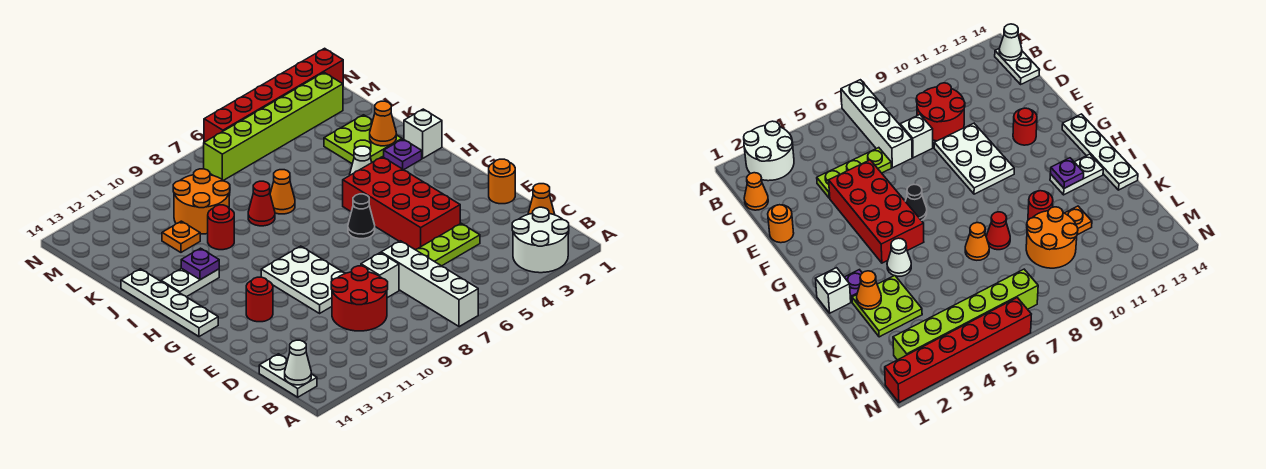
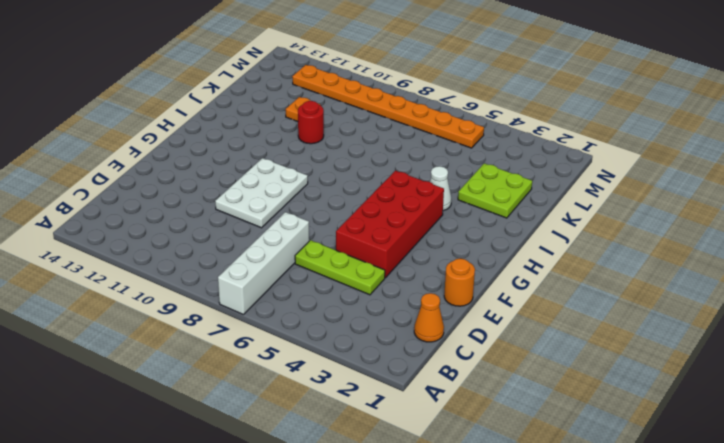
orange plate M5:M12 level 1 -> lime brick M2:M7 level 1
none -> white round brick A2:B3 level 1
none -> white plate B14:C14 level 1
none -> red round brick C9:D10 level 1

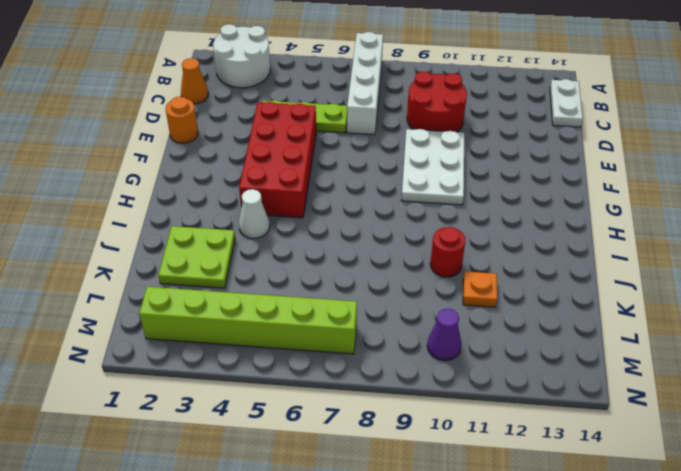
purple cone M10 level 1 -> none
none -> white brick D8 level 1
none -> red round brick F12 level 1
none -> black cone G6 level 1

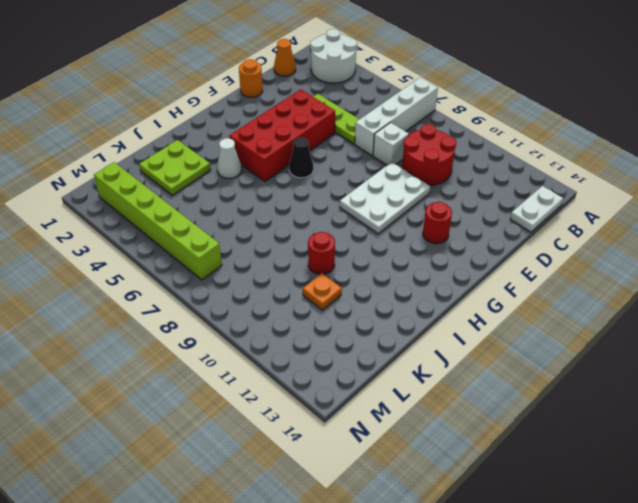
none -> white plate G14:J14 level 1
none -> white brick I1 level 1
none -> purple plate I2 level 1

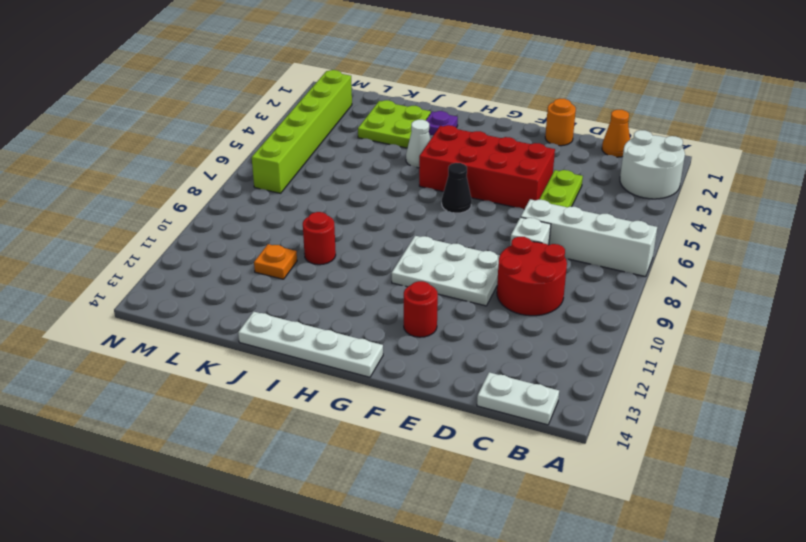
none -> white brick I1 level 1
none -> white plate I12:I13 level 1
none -> orange cone J7 level 1

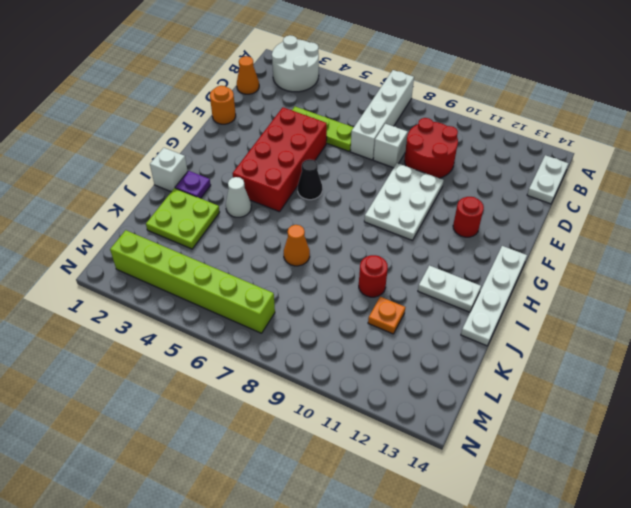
none -> red cone J8 level 1
none -> orange round brick K9:L10 level 1
none -> red brick N1:N6 level 1

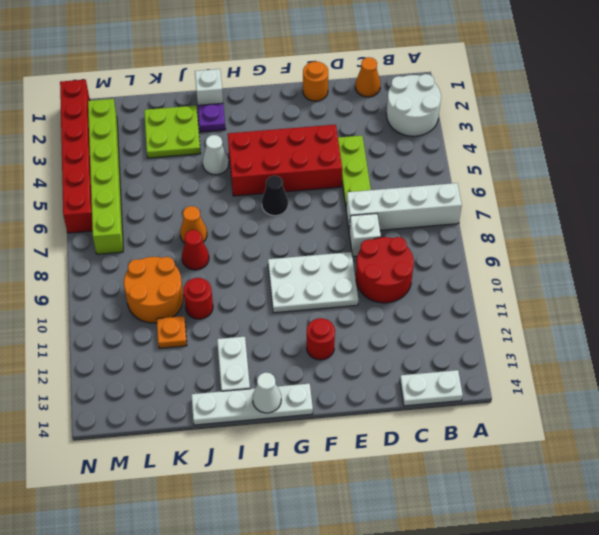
white cone H14 level 2 -> white cone B14 level 2
none -> purple plate I12 level 2
none -> orange cone J2 level 2

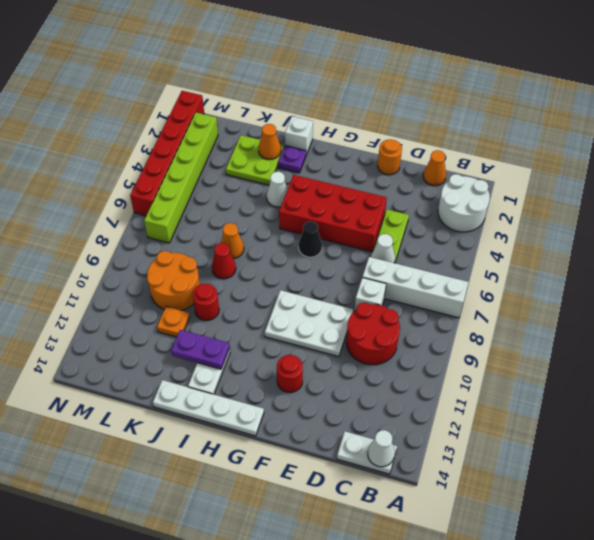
white cone D6 level 2 -> none
purple plate I12:J12 level 2 -> purple plate I12 level 2

